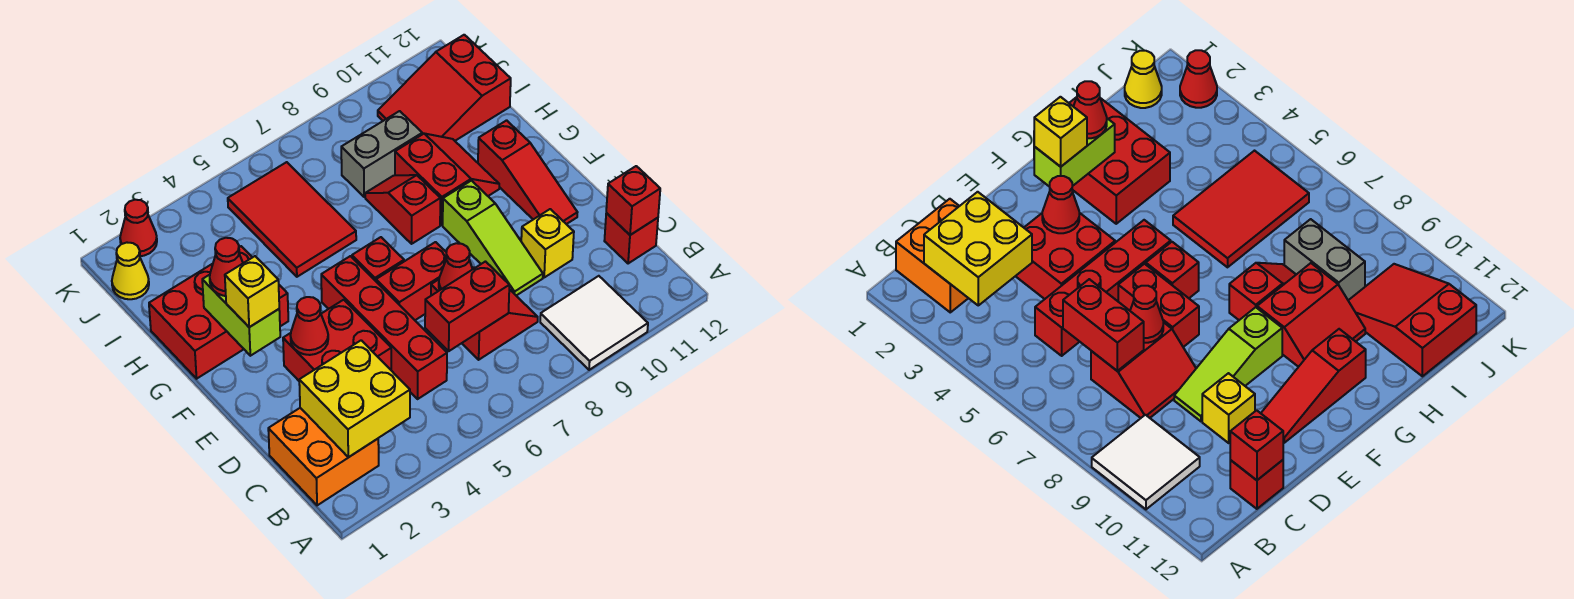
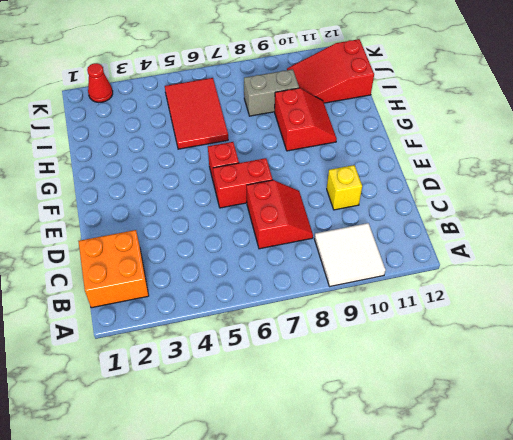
none -> red brick C5:F5 level 1
none -> red brick C12 level 1
none -> red brick D3:E4 level 1

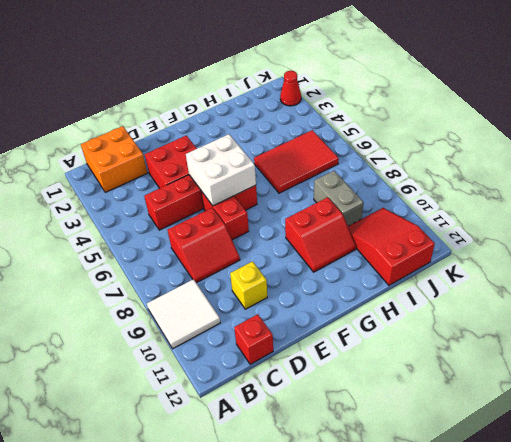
white brick E5:F6 level 2 -> none
none -> lime slope D9:F9 level 1 top F
none -> red slope E11:G11 level 1 top G
none -> red brick G1:H3 level 1

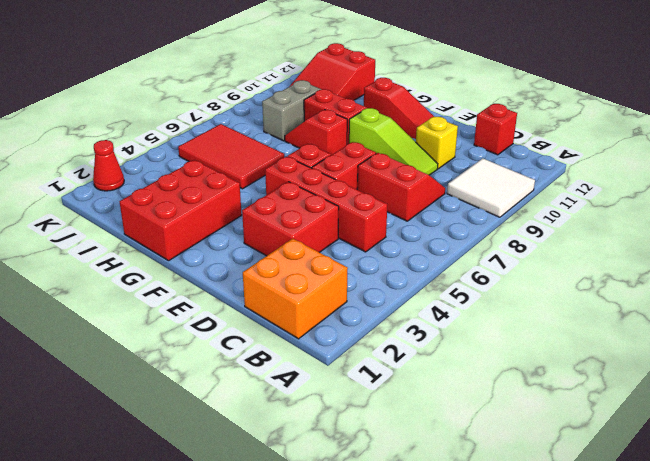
none -> yellow cone J1 level 1
none -> yellow brick B2:C3 level 2
none -> red brick C6:C7 level 2

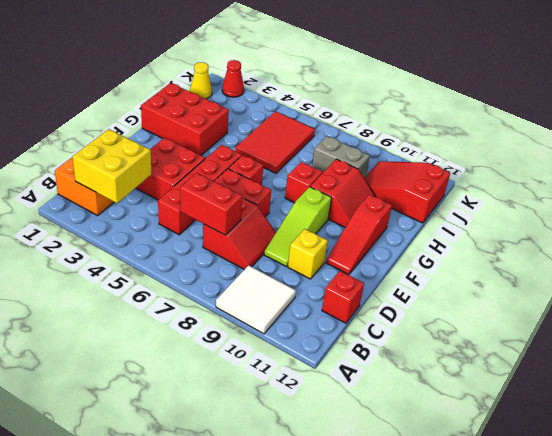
none -> red brick C12 level 2
none -> red cone D7 level 2
none -> red cone E3 level 2

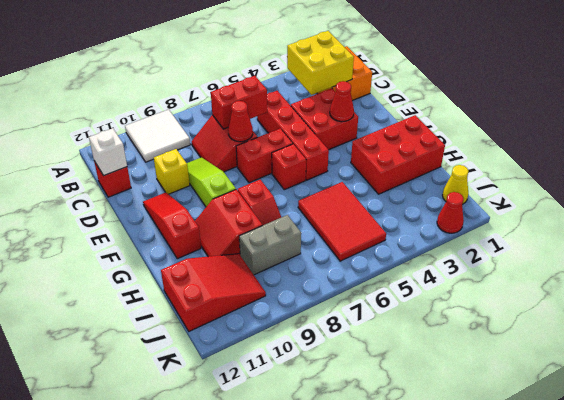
white brick C12 level 2 -> red brick C12 level 2
none -> lime brick F2:G2 level 2
none -> yellow brick F2 level 3
none -> red cone G2 level 3

